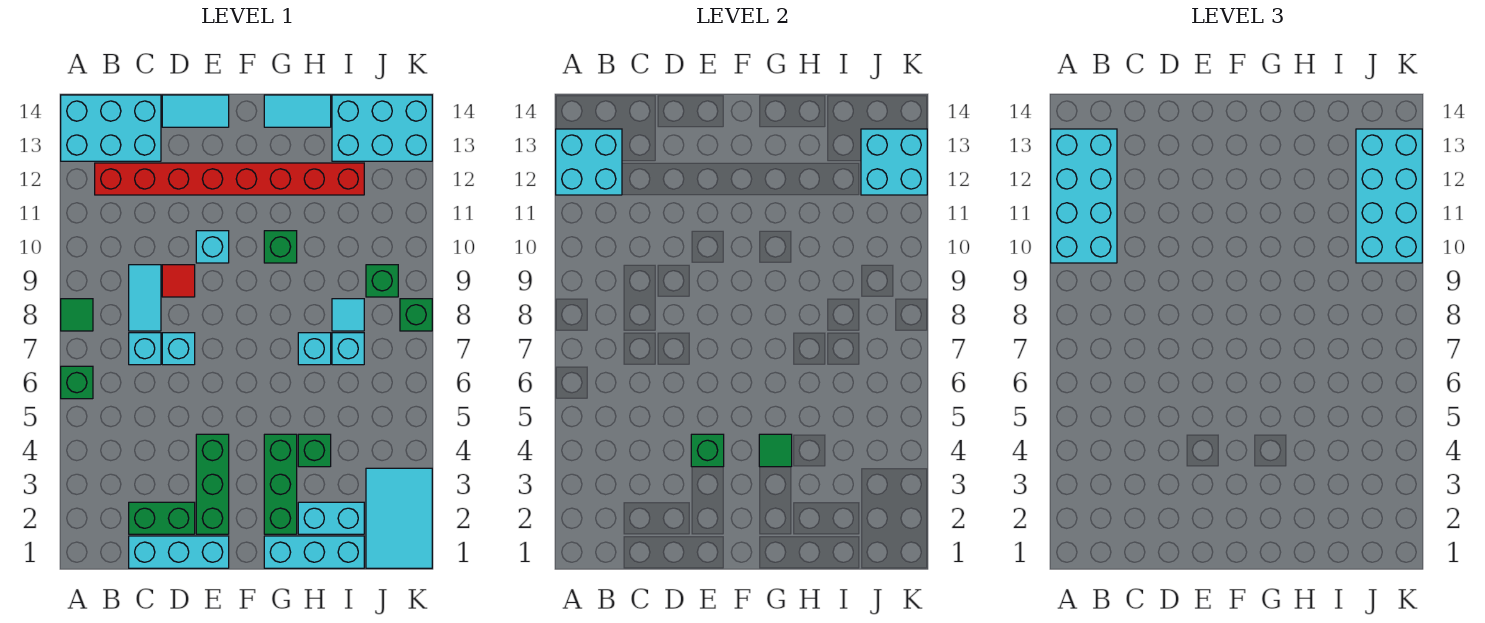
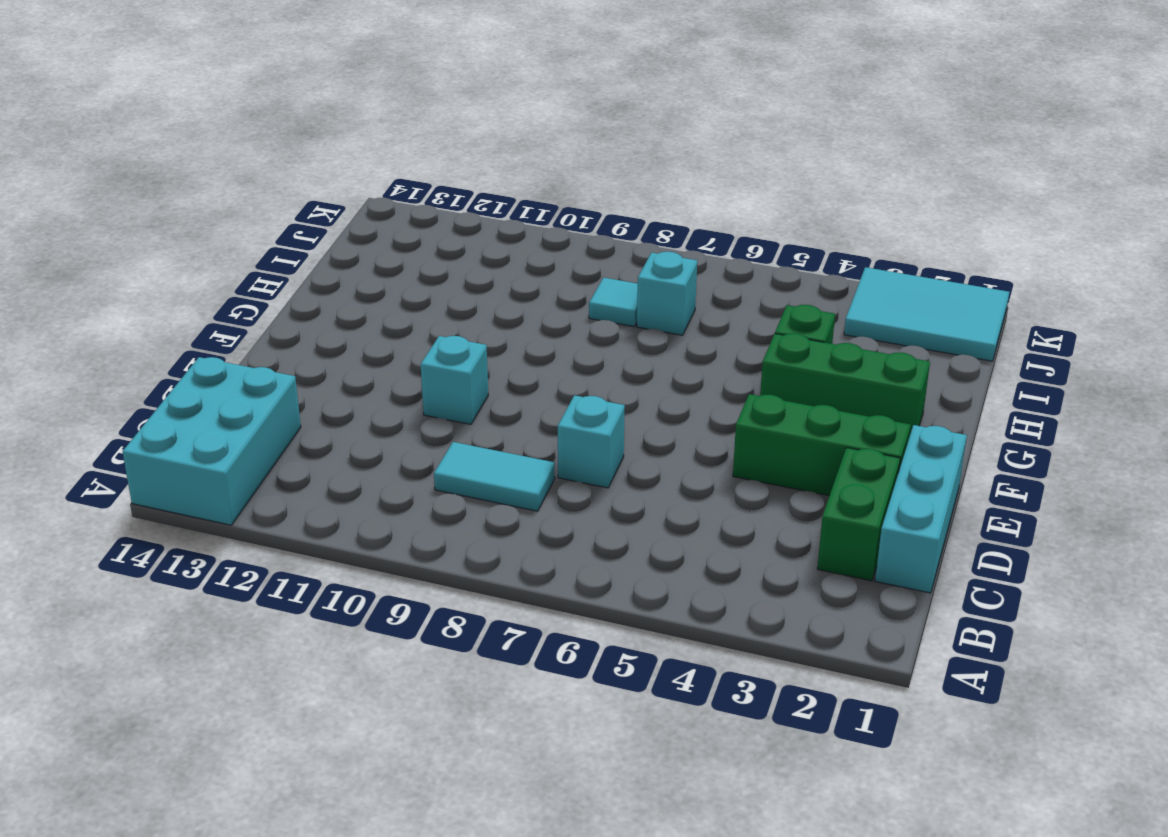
none -> green brick A6 level 1
none -> green tile A8 level 1
none -> red brick B12:I12 level 1
none -> cyan brick C7 level 1

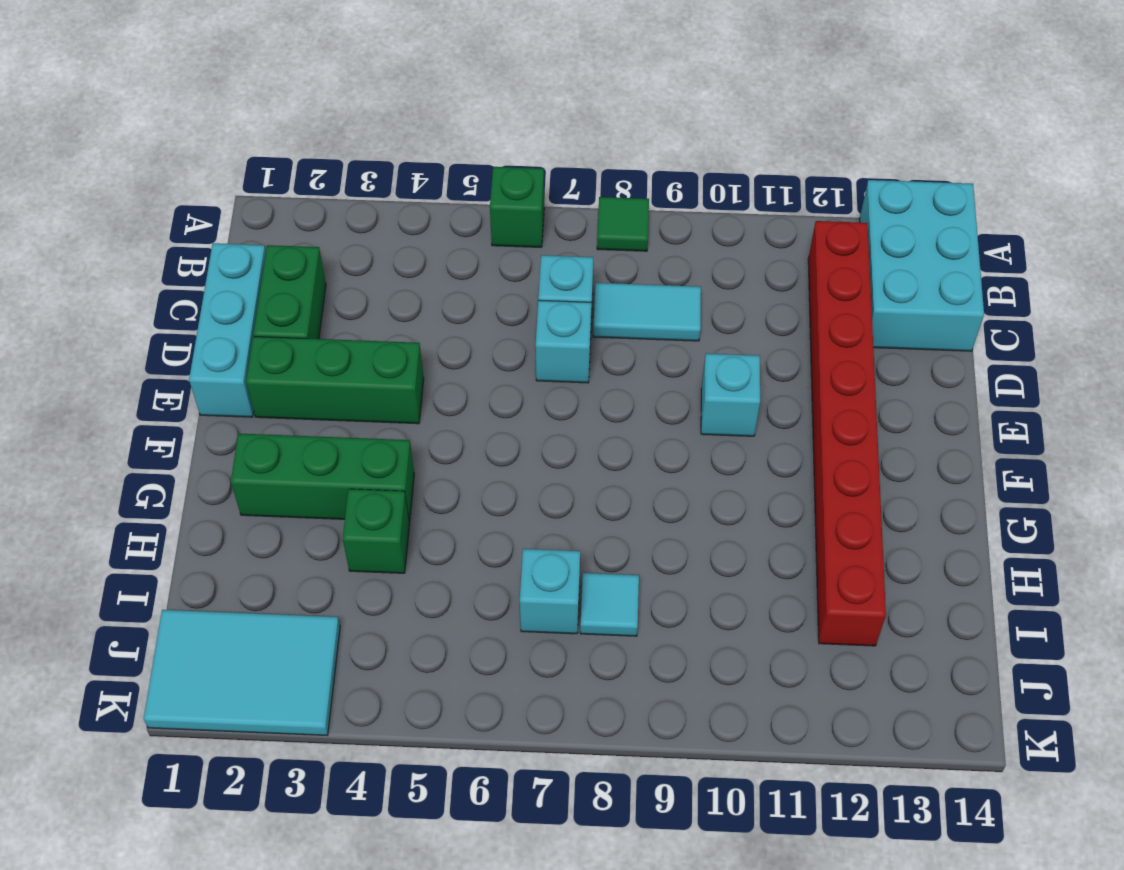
none -> red tile D9 level 1
none -> cyan tile D14:E14 level 1
none -> cyan brick G1:I1 level 1
none -> green brick G10 level 1

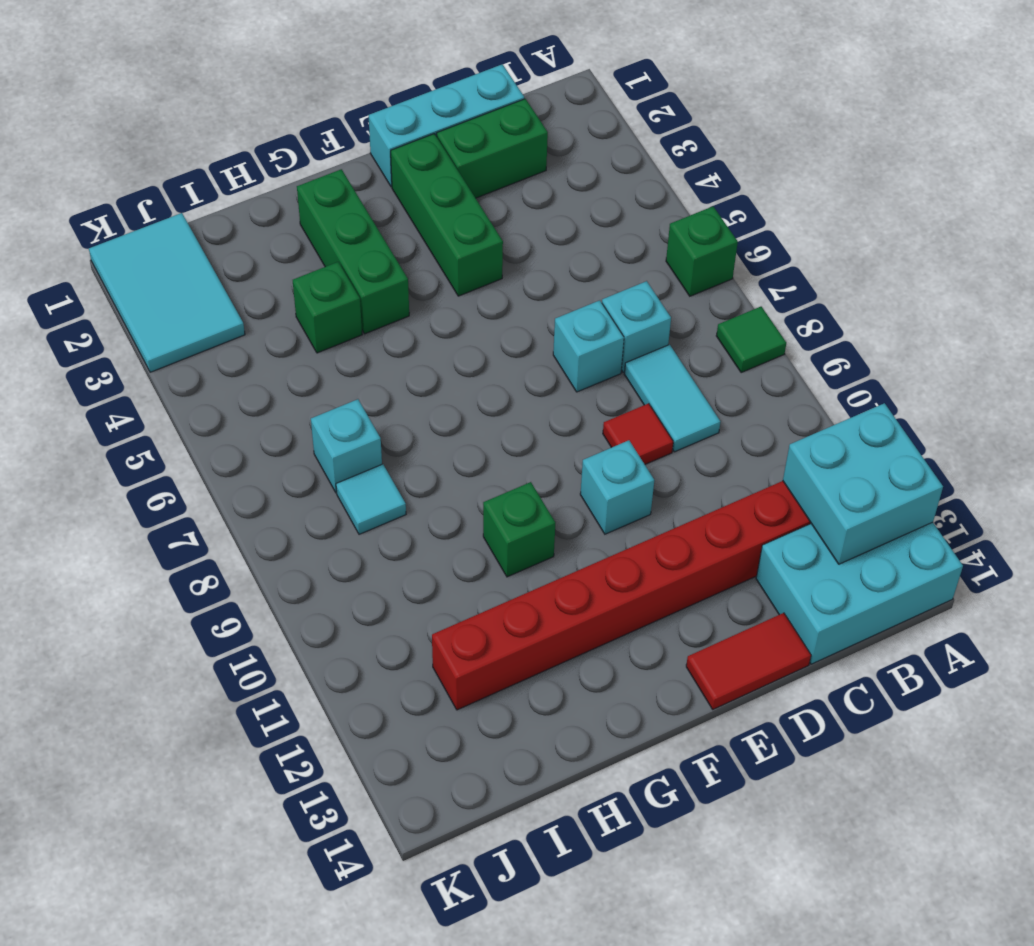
red tile D14:E14 level 1 -> cyan tile D14:E14 level 1
none -> cyan brick G1:I1 level 1
none -> cyan tile G14:H14 level 1
none -> cyan brick H2:I2 level 1
none -> cyan brick H7 level 1

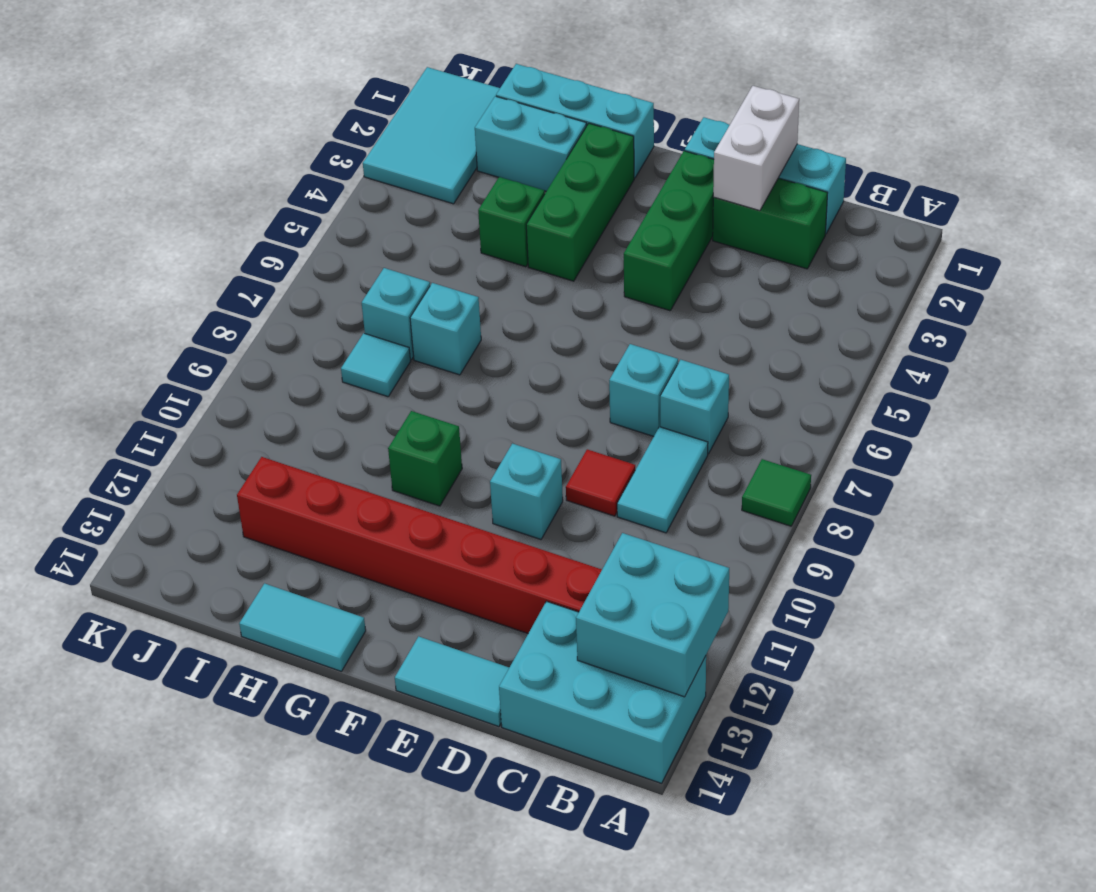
white brick D1:D2 level 2 -> none
none -> green brick A6 level 1
none -> cyan brick I13:K14 level 1
none -> green brick J9 level 1
none -> green brick K8 level 1

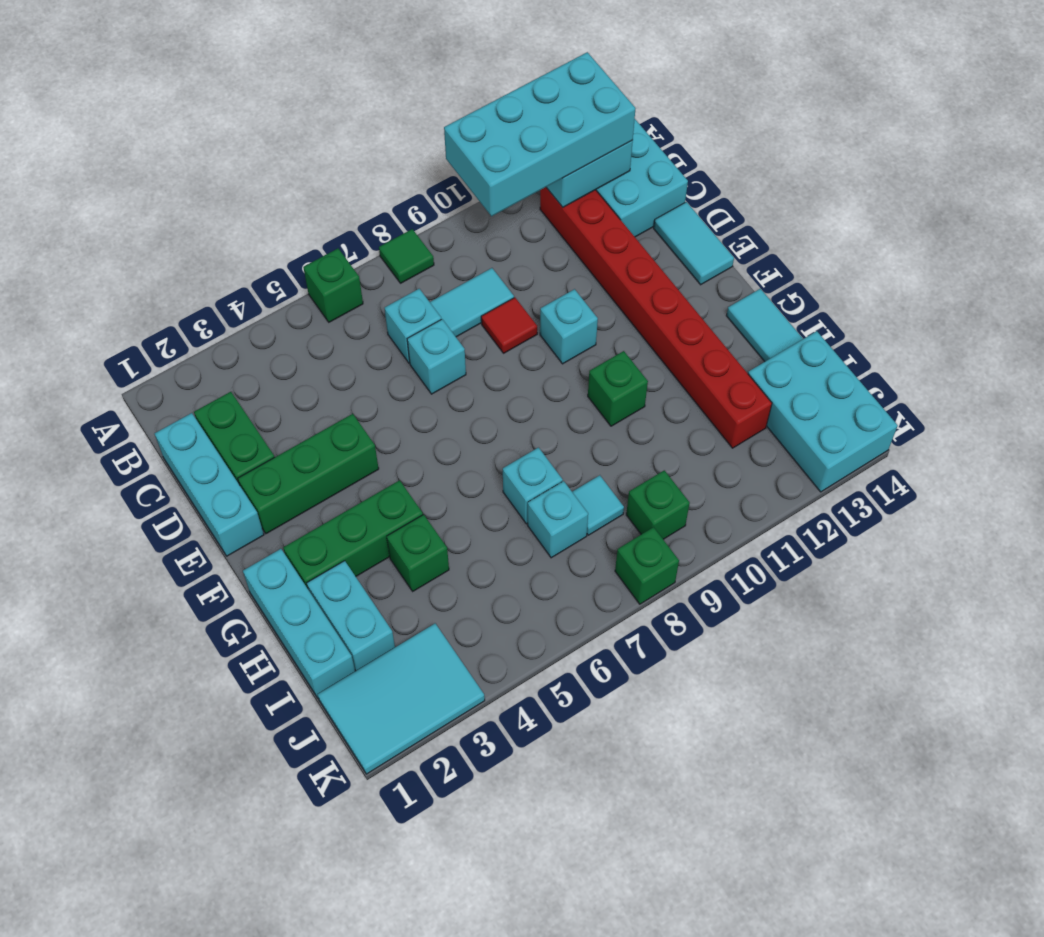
none -> green brick E4 level 2
none -> green tile G4 level 2
none -> cyan brick J12:K13 level 2
none -> cyan brick J10:K13 level 3

